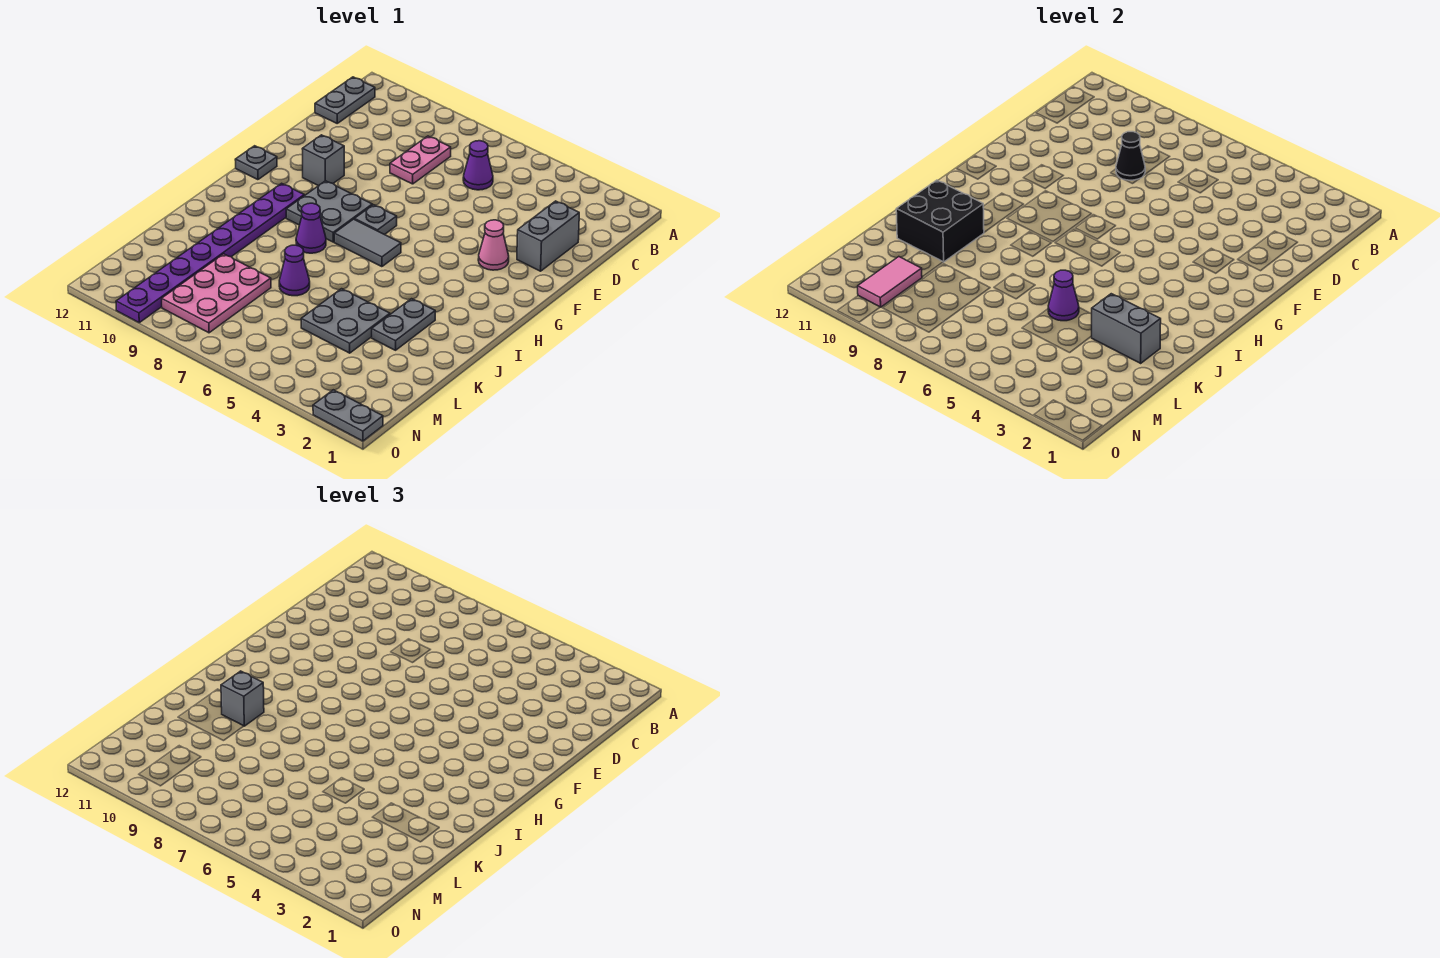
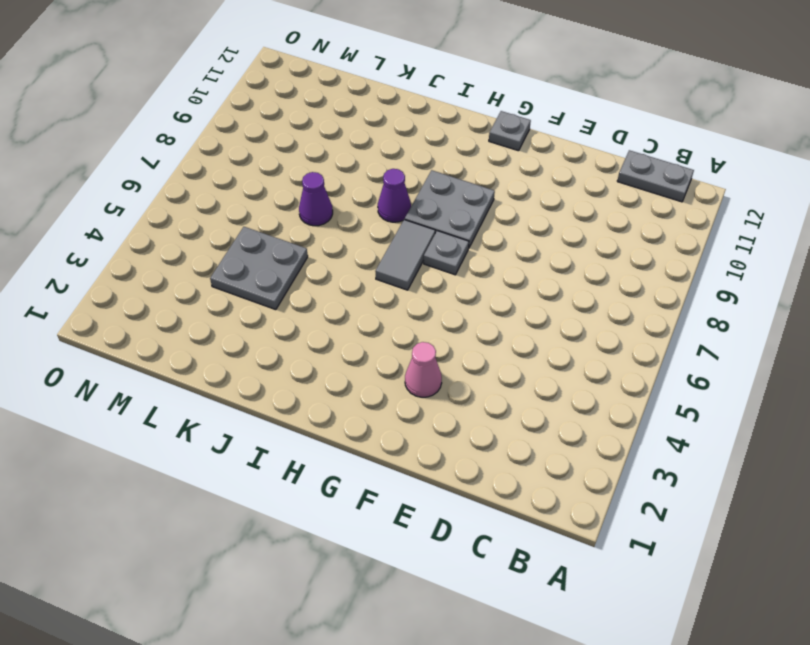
none -> purple cone C6 level 1
none -> pink plate C8:D8 level 1
none -> grey brick D2:E2 level 1

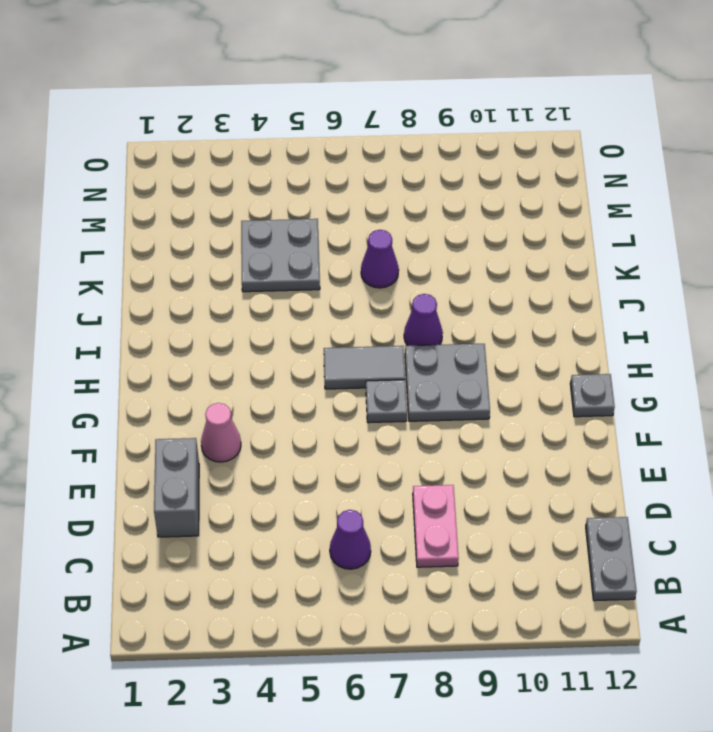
none -> grey brick F10 level 1
none -> purple plate H10:O10 level 1
none -> grey plate J3:K3 level 1

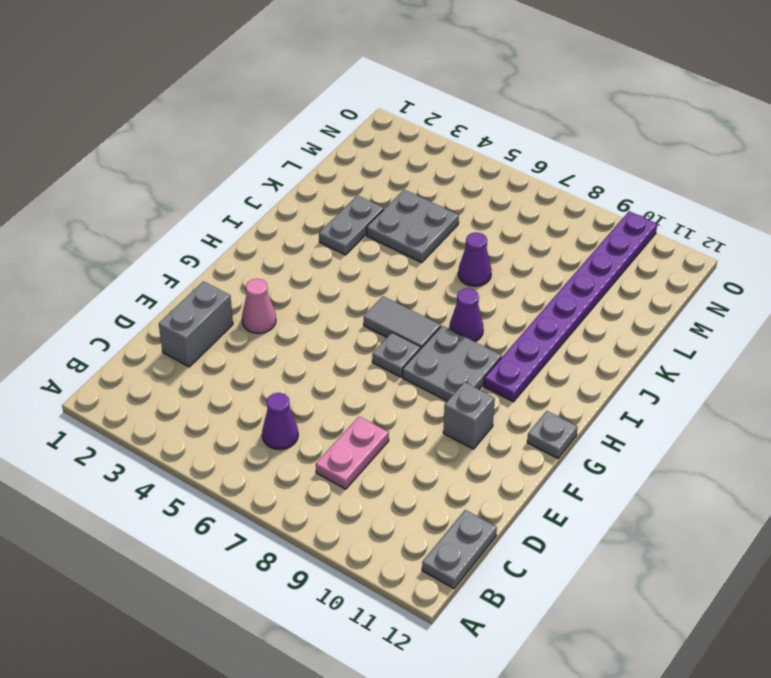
none -> pink plate L8:N9 level 1
none -> grey plate O1:O2 level 1
none -> black cone D8 level 2

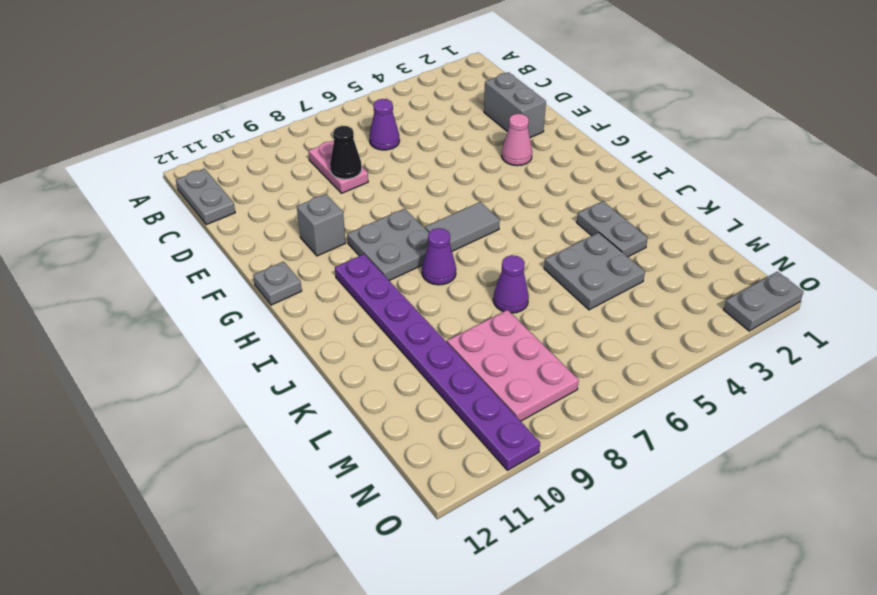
none -> grey plate G7 level 1
none -> black brick J10:K11 level 2
none -> grey brick K2:K3 level 2

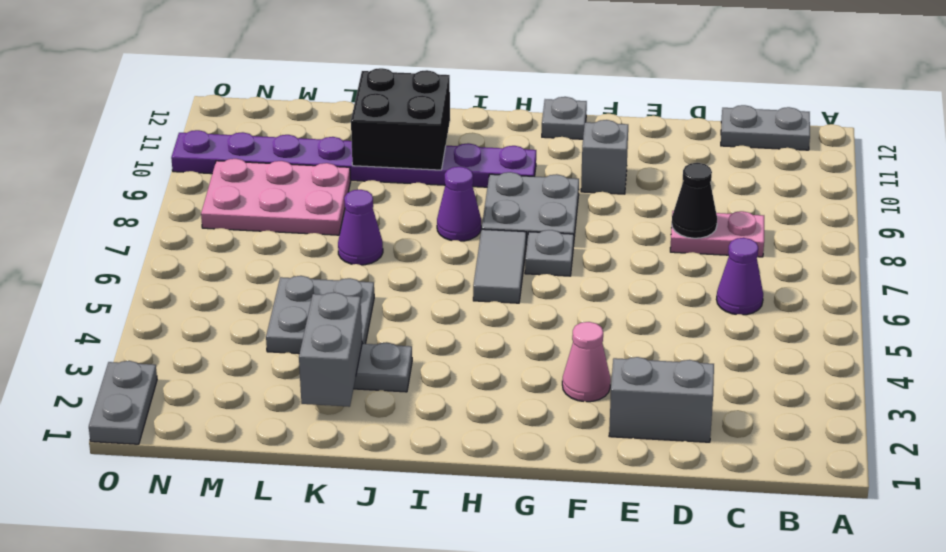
none -> purple cone K5 level 2
none -> pink tile M10:N10 level 2
none -> grey brick J10 level 3

